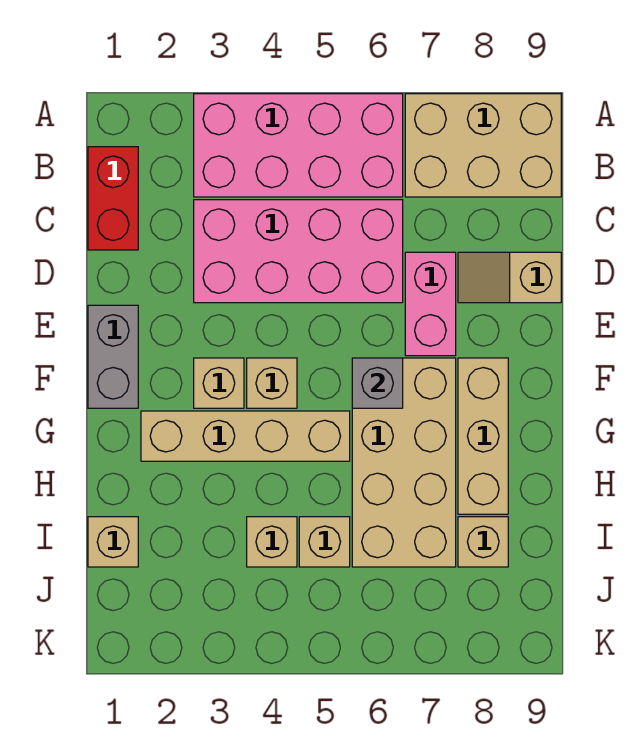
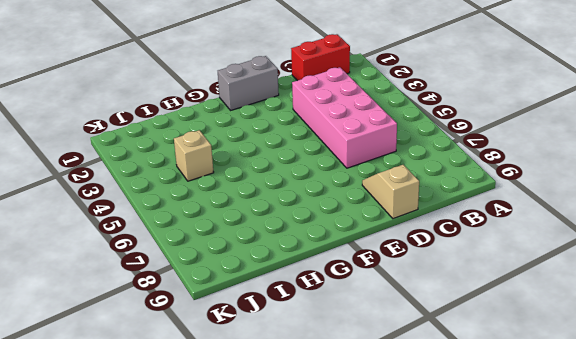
none -> pink brick A3:B6 level 1
none -> tan brick A7:B9 level 1
none -> pink brick D7:E7 level 1

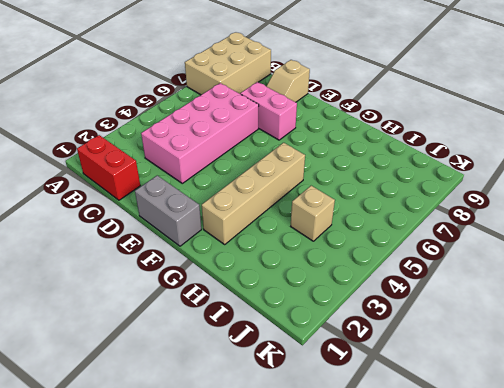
none -> pink brick A3:B6 level 1
none -> tan brick F3 level 1
none -> tan brick F4 level 1

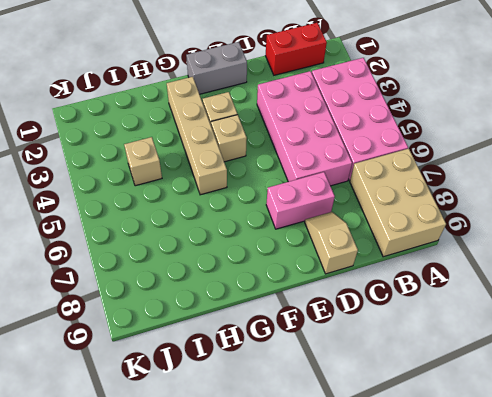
none -> tan brick F6:I7 level 1
none -> tan brick F8:H8 level 1
none -> tan brick I1 level 1

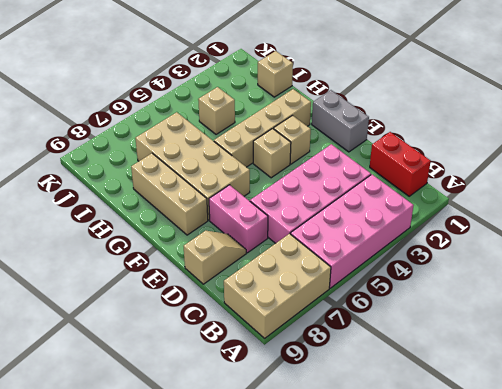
none -> tan brick I5 level 1
none -> tan brick I8 level 1
none -> grey brick F6 level 2

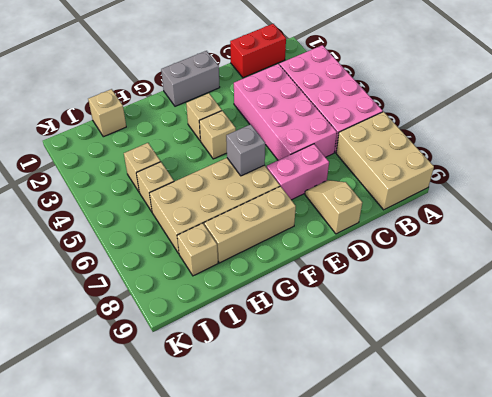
none -> tan brick G2:G5 level 1

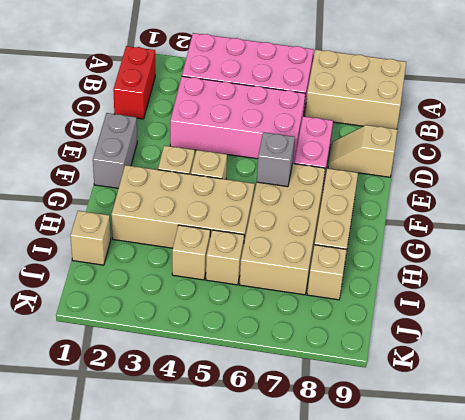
tan brick G2:H5 level 1 -> tan brick G2:G5 level 1

